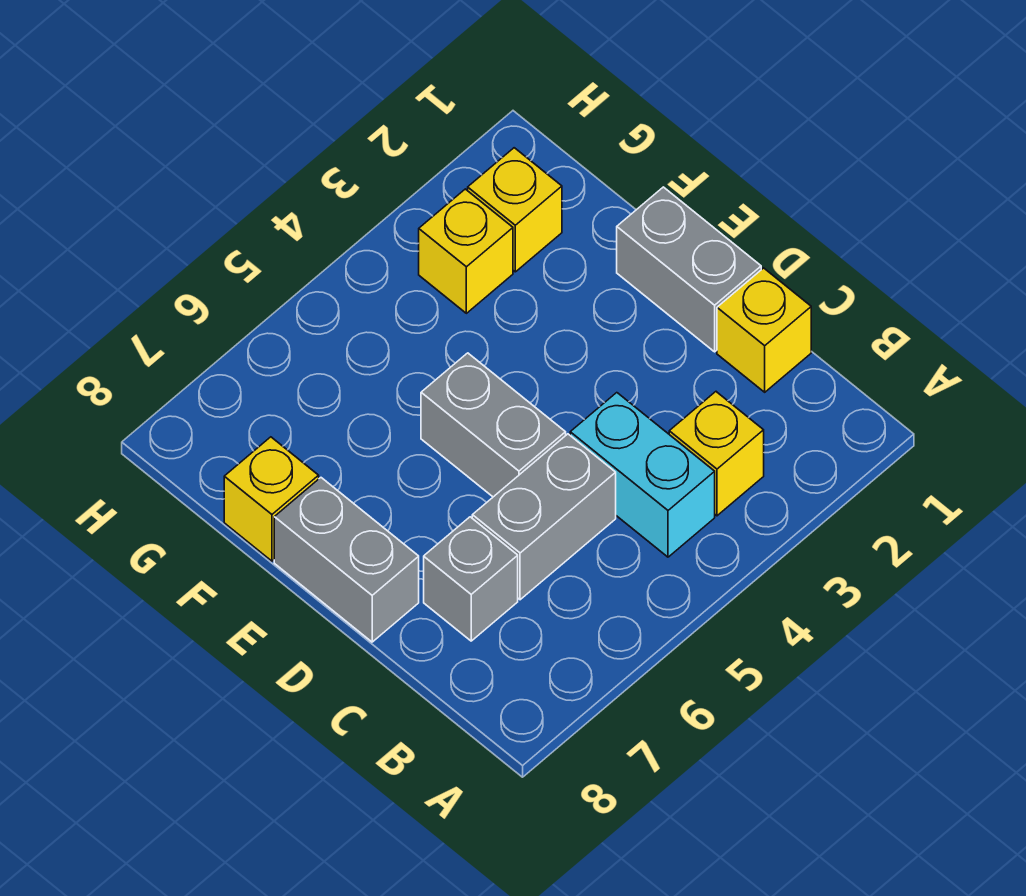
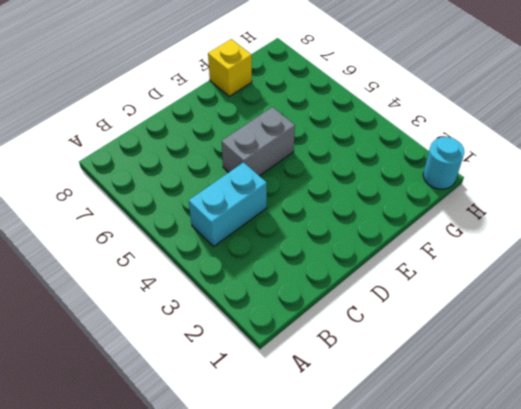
cyan round brick H1 level 1 -> none
none -> yellow brick B3 level 1
none -> yellow brick C1 level 1

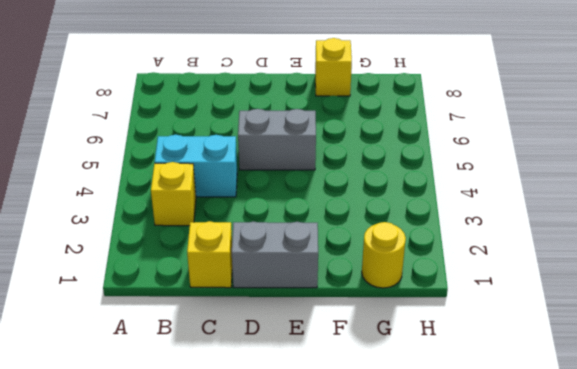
yellow round brick G1 level 1 -> none
none -> grey brick C5:C6 level 1
none -> grey brick C7 level 1

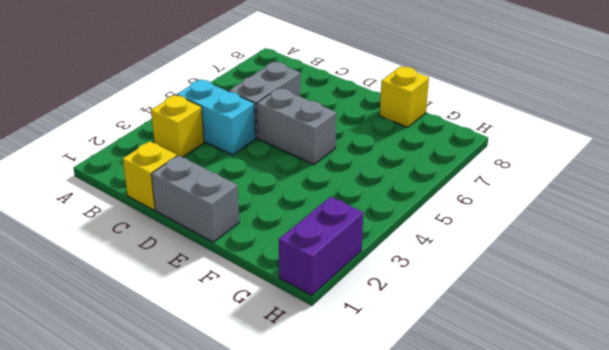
purple brick H1:H2 level 1 -> none
none -> grey brick C7 level 1
none -> grey brick D8:E8 level 1

